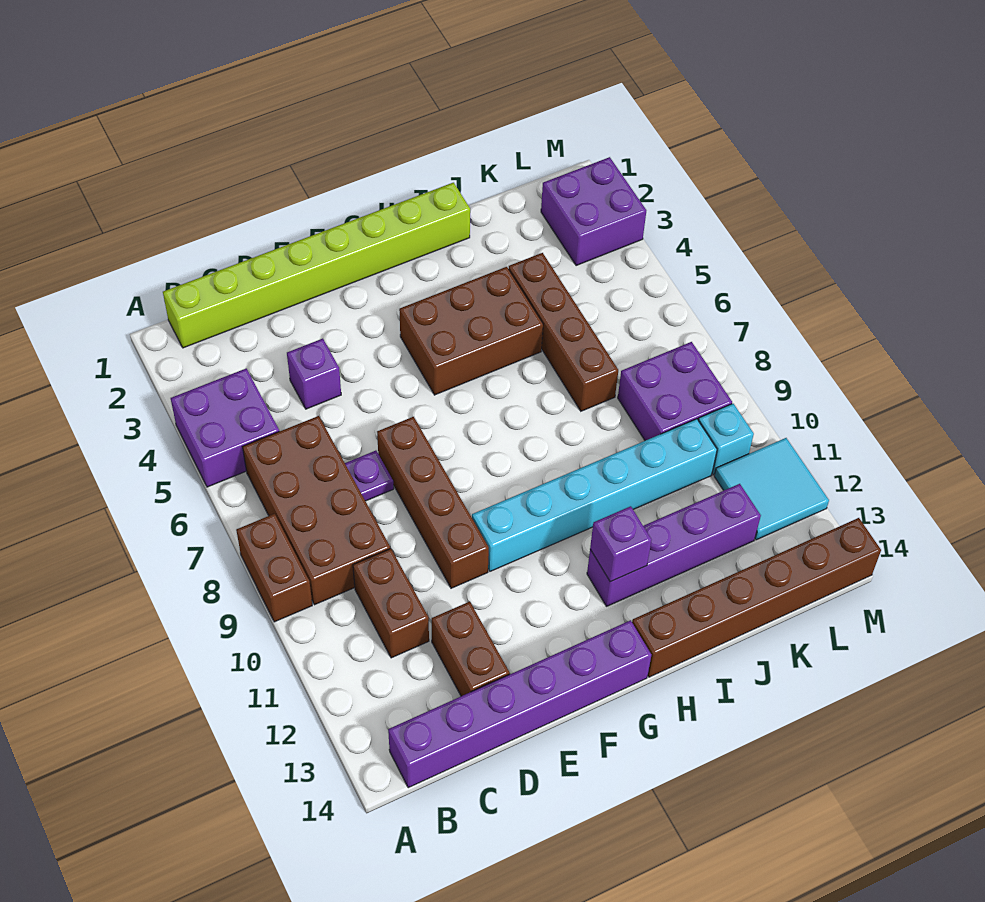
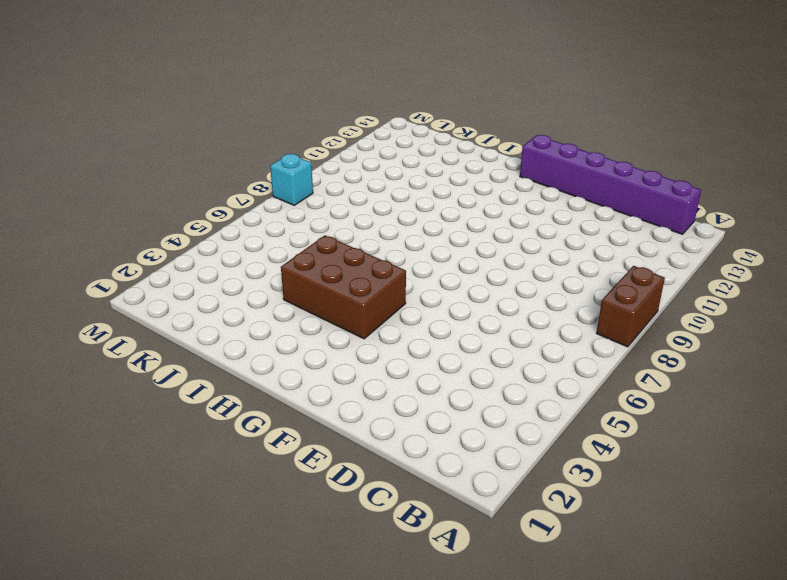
cyan brick M8 level 1 -> cyan brick L10 level 1
none -> purple brick A4:B5 level 1
none -> lime brick B1:I1 level 1
none -> brown brick B6:C9 level 1

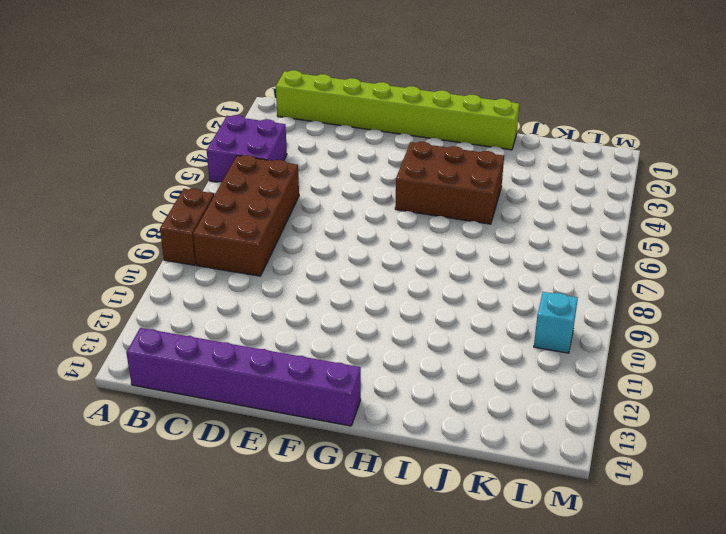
none -> brown brick C10:C11 level 1
none -> purple brick D4 level 1
none -> purple plate D7 level 1

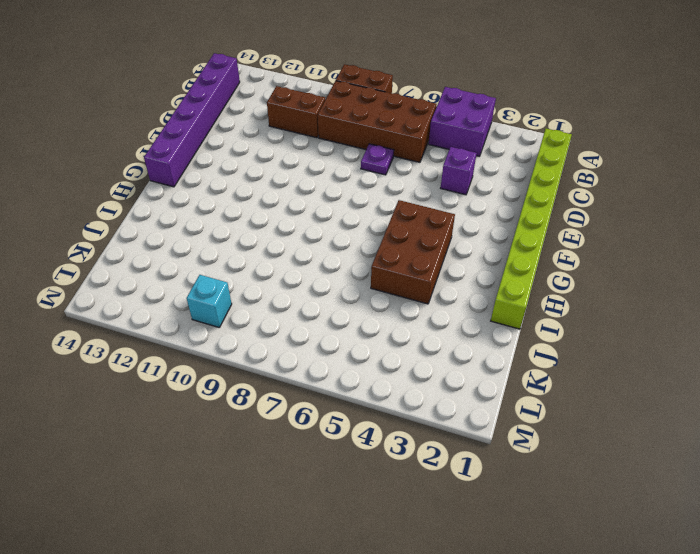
none -> brown brick D12:D13 level 1
none -> brown brick E7:E10 level 1
none -> cyan brick F10:K10 level 1

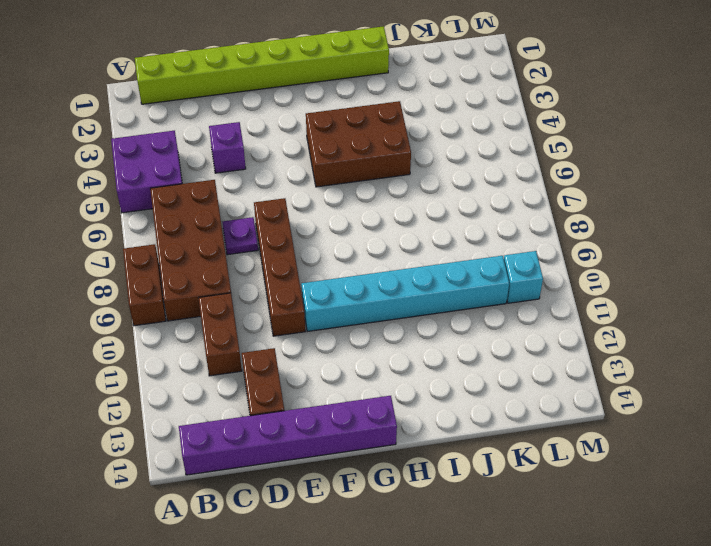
none -> purple brick H12:K12 level 1
none -> brown brick H14:M14 level 1
none -> brown brick J4:J7 level 1

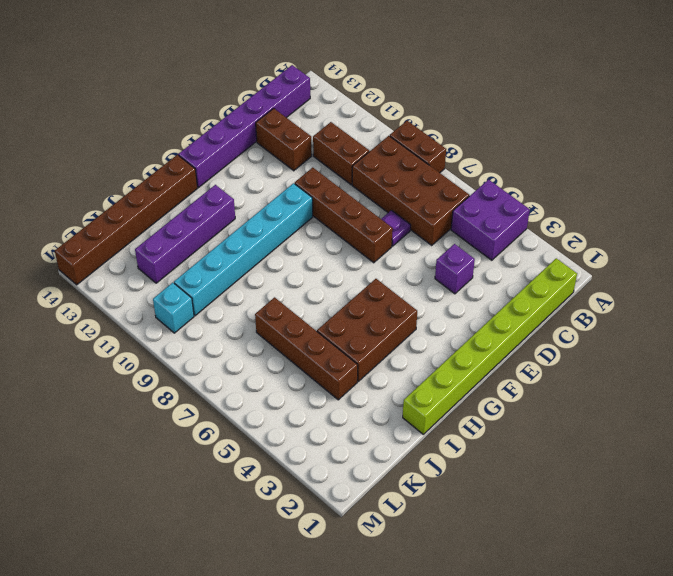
none -> purple brick K8:L9 level 1
none -> purple brick L2:M3 level 1
none -> cyan tile L11:M12 level 1

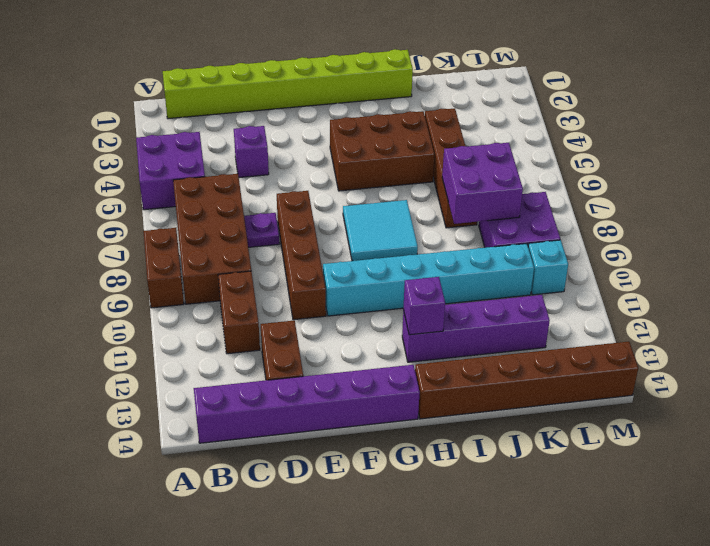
cyan tile G7:H8 level 1 -> cyan tile L11:M12 level 1
purple brick J7:K8 level 2 -> purple brick L2:M3 level 1

